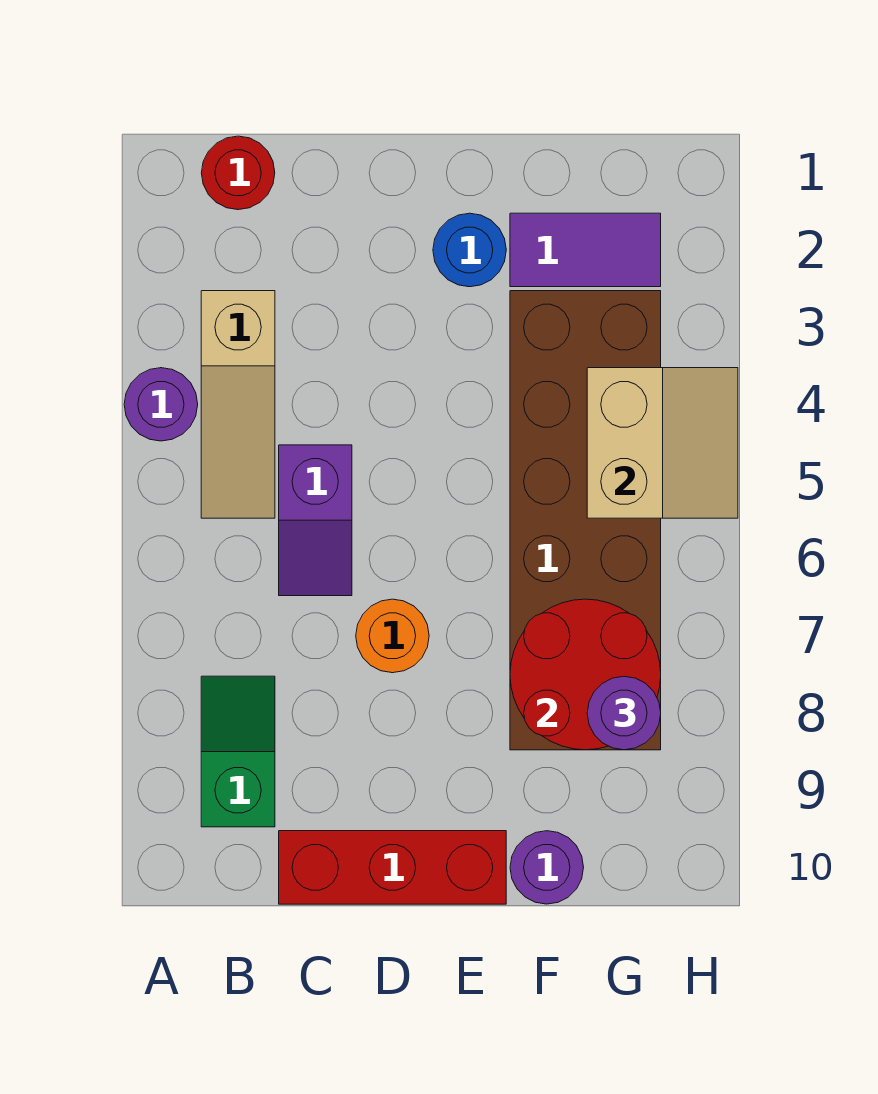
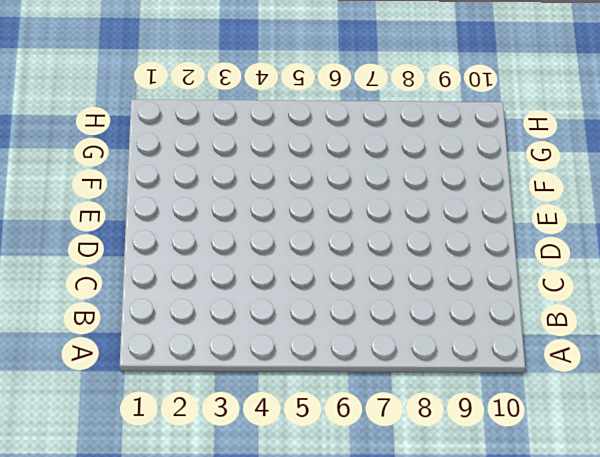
none -> purple round brick A4 level 1
none -> red round brick B1 level 1
none -> tan slope B3:B5 level 1 top 3

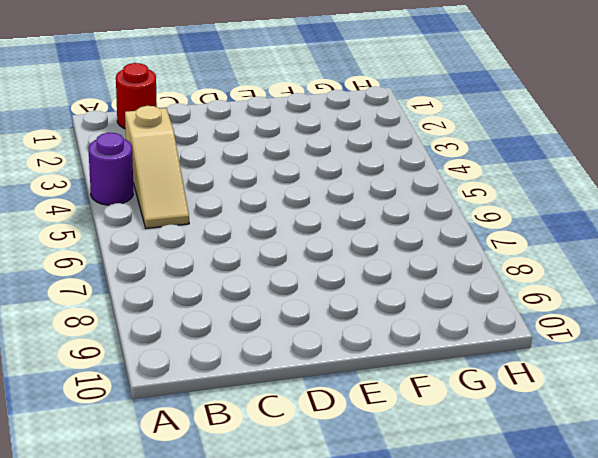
none -> green slope B8:B9 level 1 top 9
none -> purple slope C5:C6 level 1 top 5
none -> red brick C10:E10 level 1

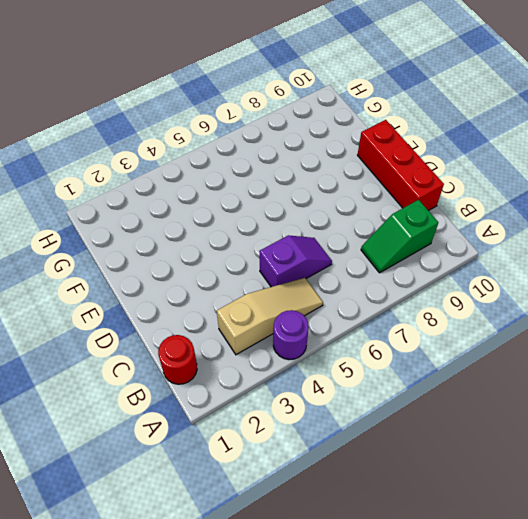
none -> orange round brick D7 level 1
none -> blue round brick E2 level 1
none -> purple tile F2:G2 level 1

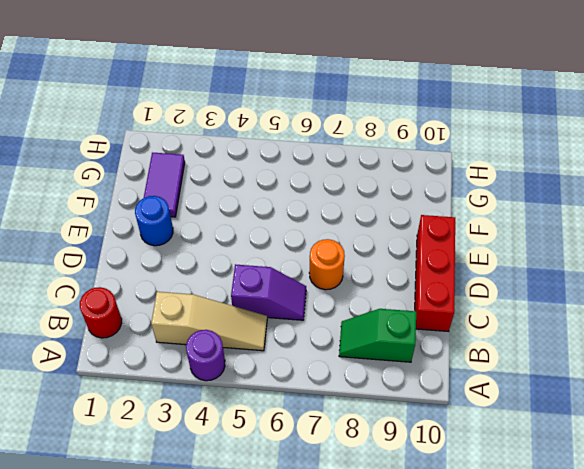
none -> brown brick F3:G8 level 1
none -> purple round brick F10 level 1
none -> red round brick F7:G8 level 2

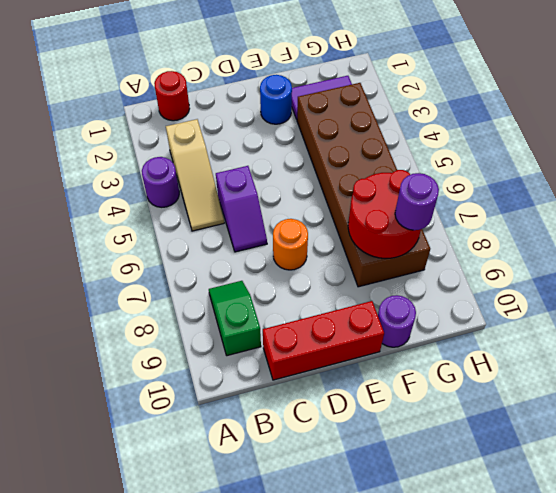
none -> tan slope G4:H5 level 2 top G

